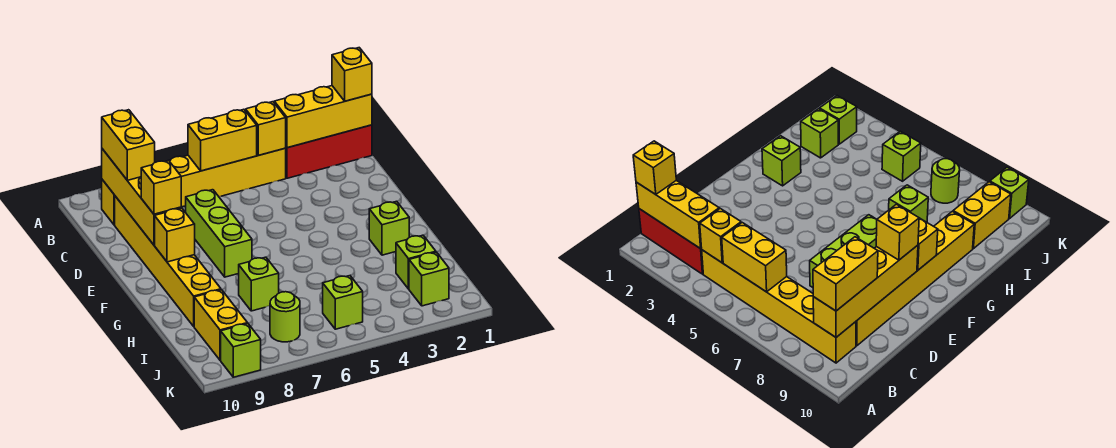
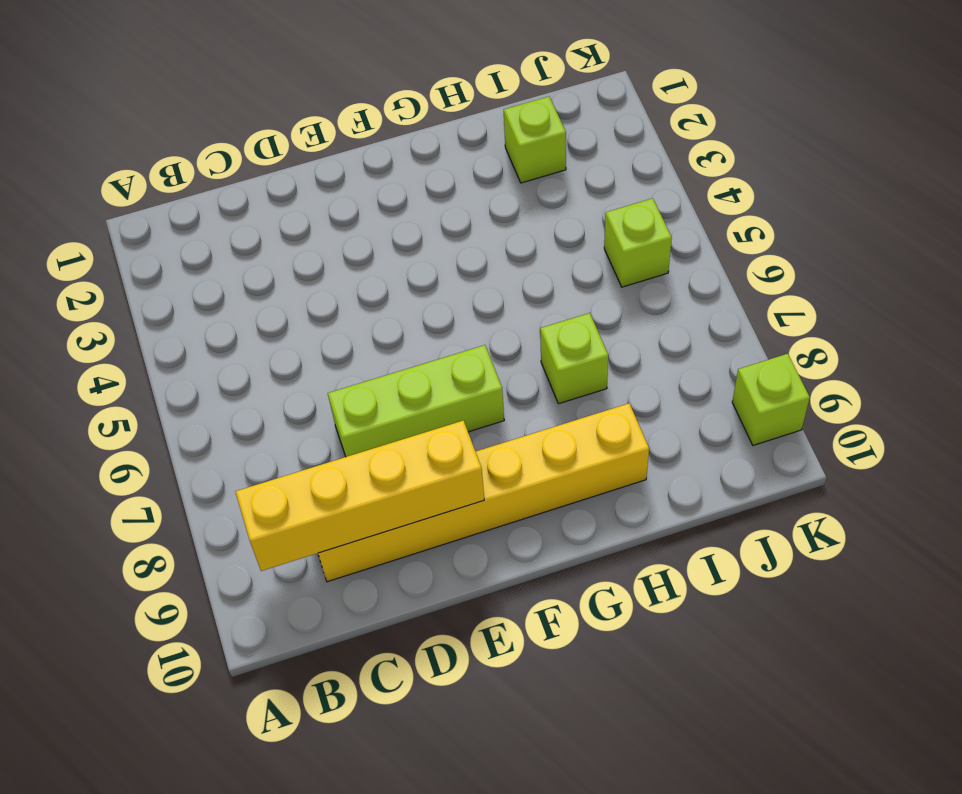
none -> red brick B1:B3 level 1
none -> yellow brick B4:B9 level 1
none -> lime brick G2 level 1

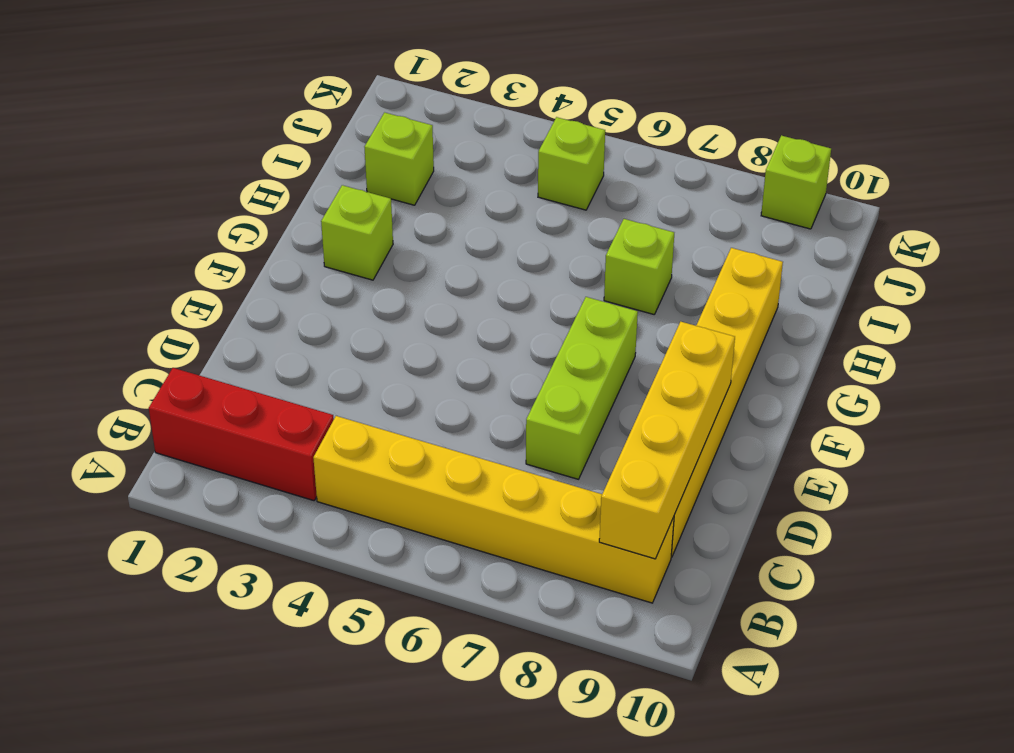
none -> yellow brick I9:J9 level 1
none -> lime brick J2 level 1
none -> lime round brick J7 level 1

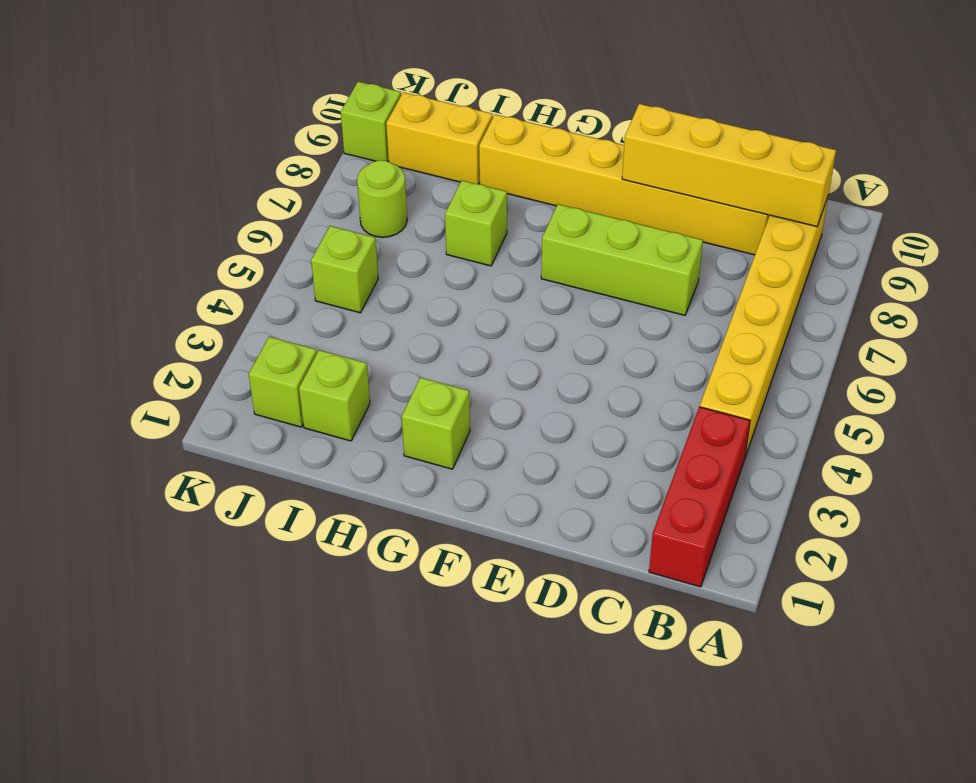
none -> yellow brick B1:B3 level 2
none -> yellow brick B4 level 2
none -> yellow brick B5:B6 level 2

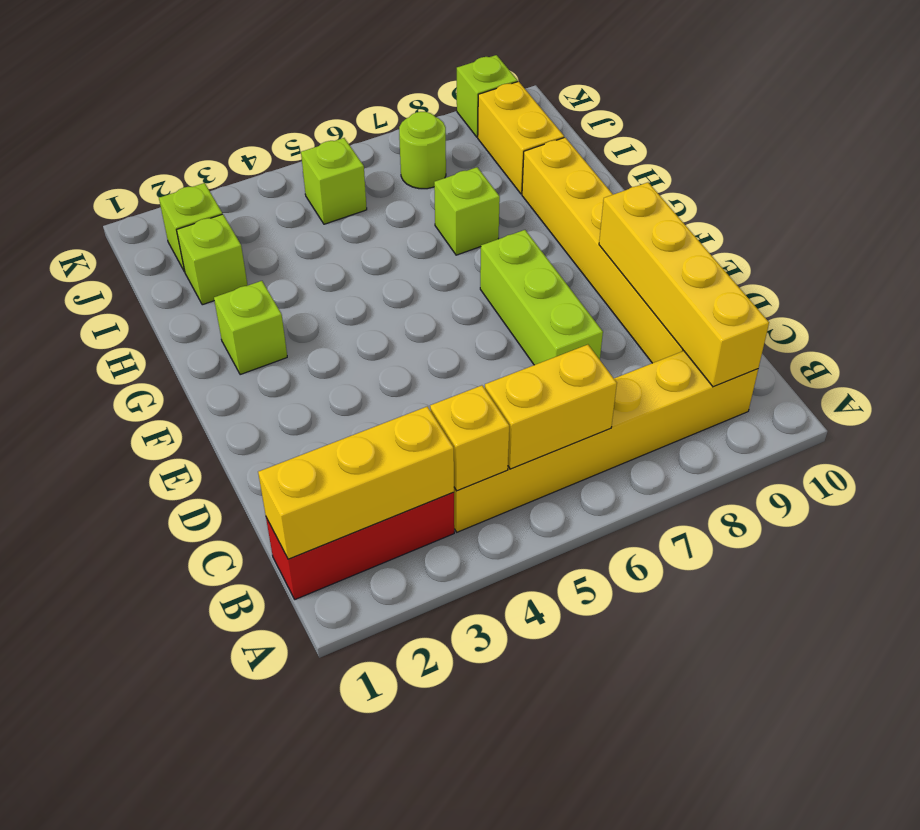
none -> yellow brick F9 level 2
none -> yellow brick B1 level 3
none -> yellow brick B9:C9 level 3

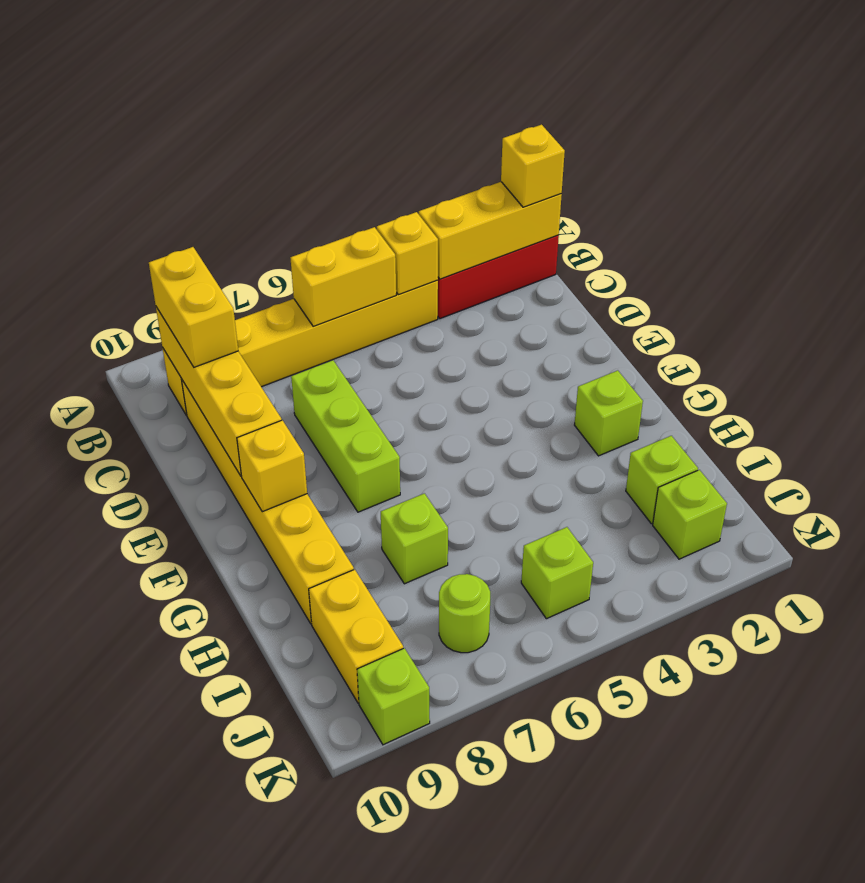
none -> yellow brick E9 level 3

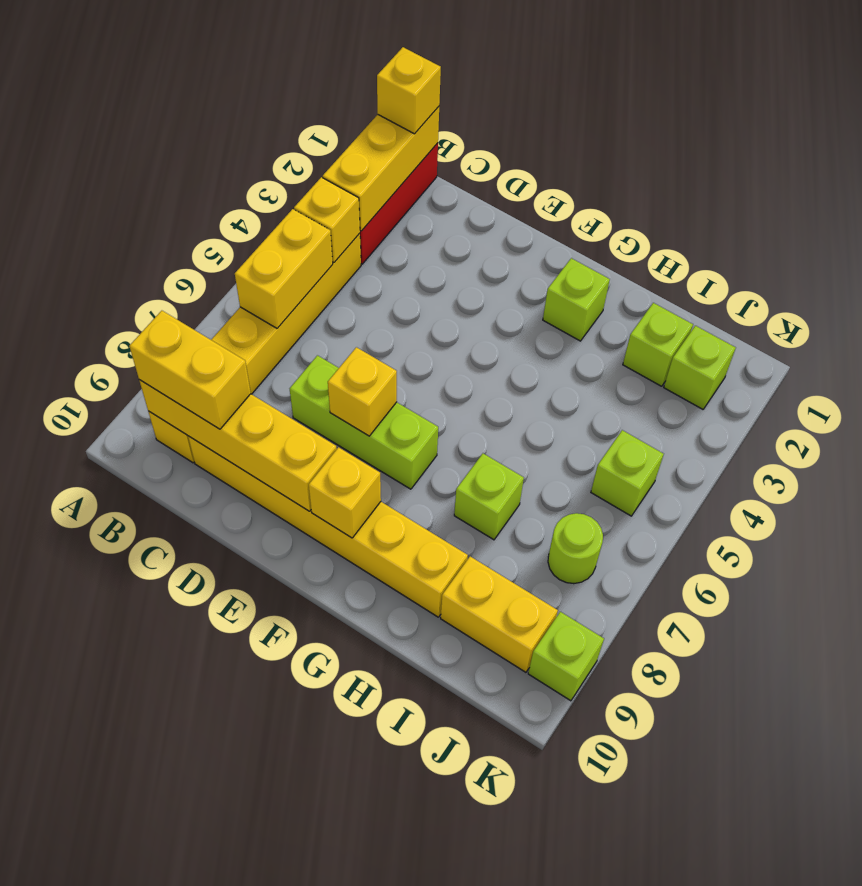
yellow brick E7 level 2 -> yellow brick E9 level 3

